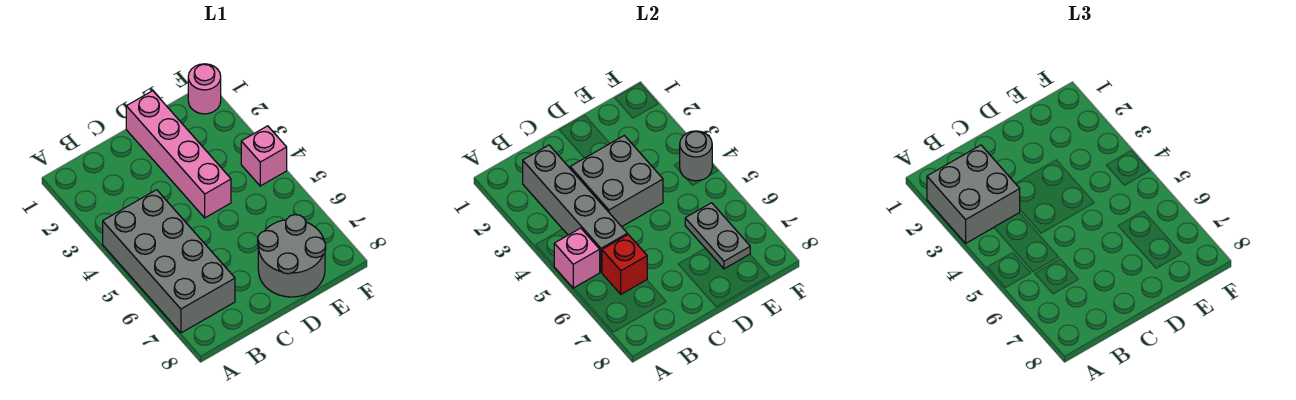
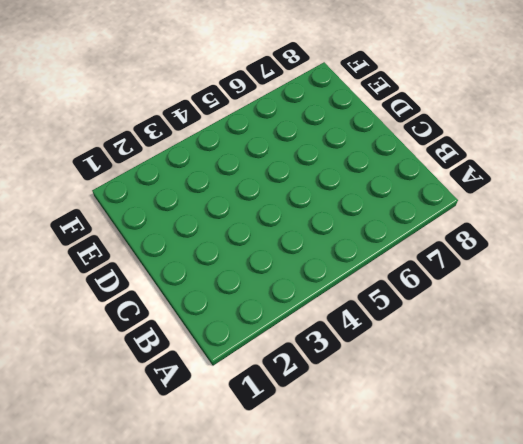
none -> grey brick A4:B7 level 1
none -> pink brick D1:D4 level 1
none -> grey round brick D7:E8 level 1

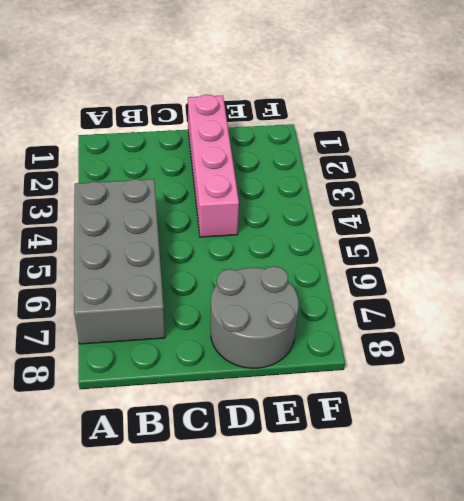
none -> pink round brick F1 level 1
none -> pink brick F4 level 1
none -> pink brick A5 level 2

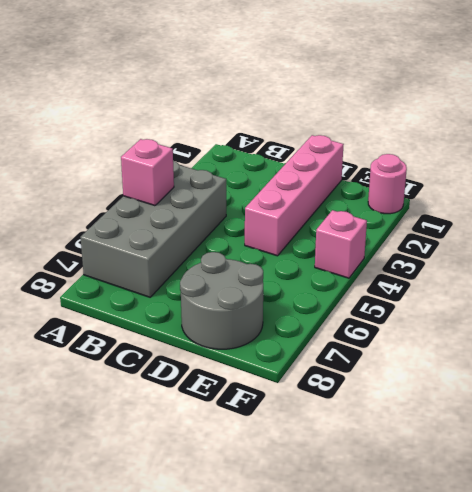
none -> grey brick B2:B5 level 2
none -> red brick B6 level 2
none -> grey brick C3:D4 level 2

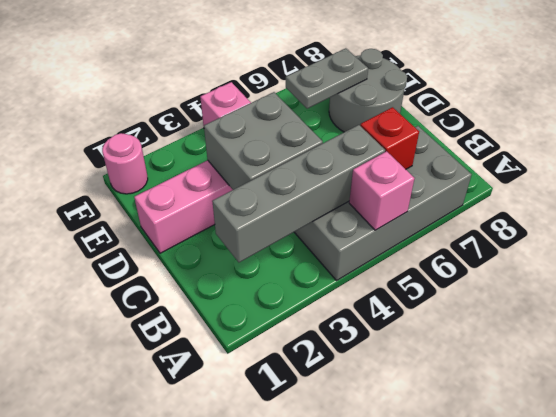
none -> grey round brick F4 level 2
none -> grey brick A2:B3 level 3

